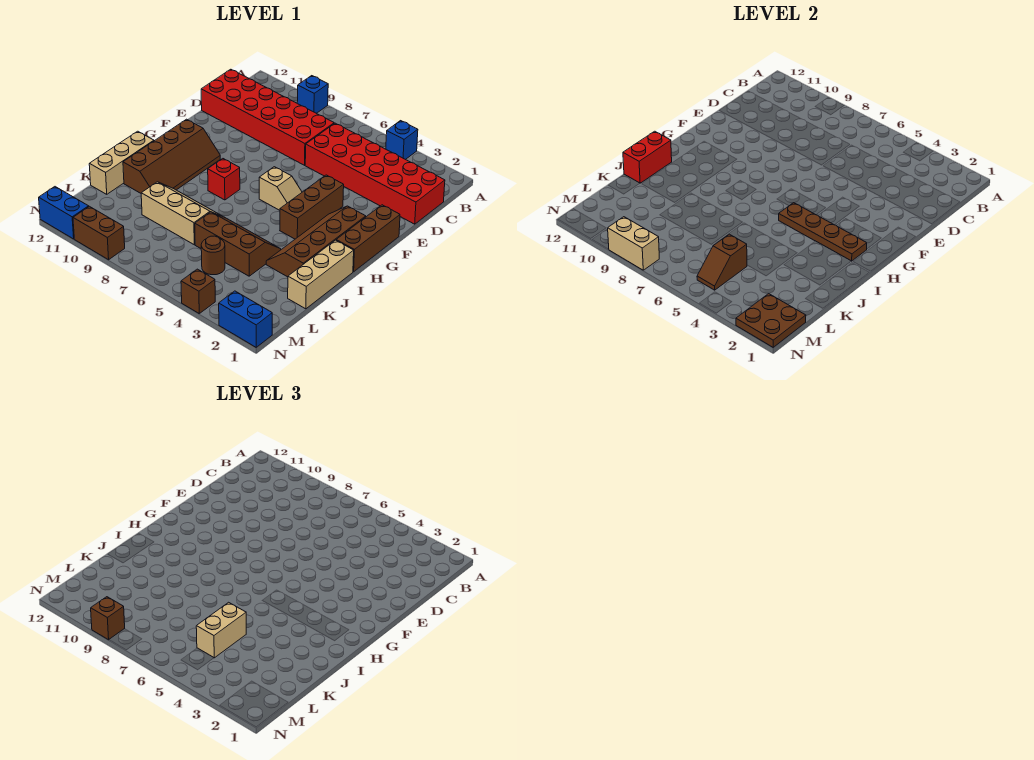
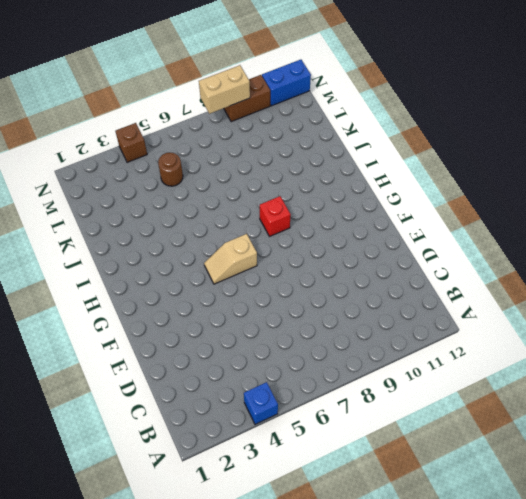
none -> blue brick A9 level 1
none -> red brick C1:D6 level 1
none -> red brick C7:D12 level 1

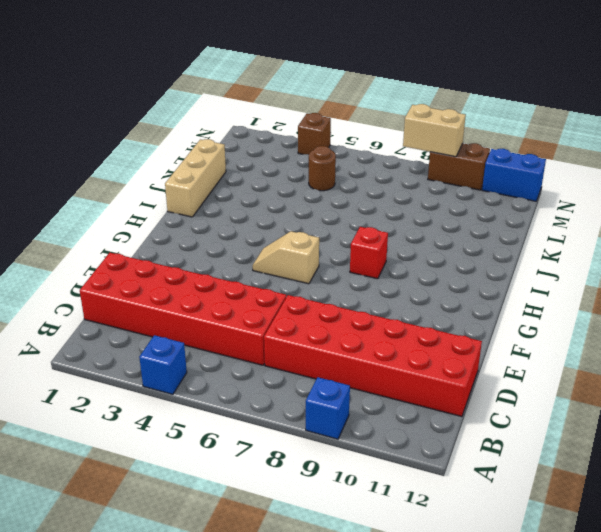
none -> brown brick F1:H1 level 1
none -> brown brick F4:H4 level 1
none -> brown slope G2:J3 level 1 top 2

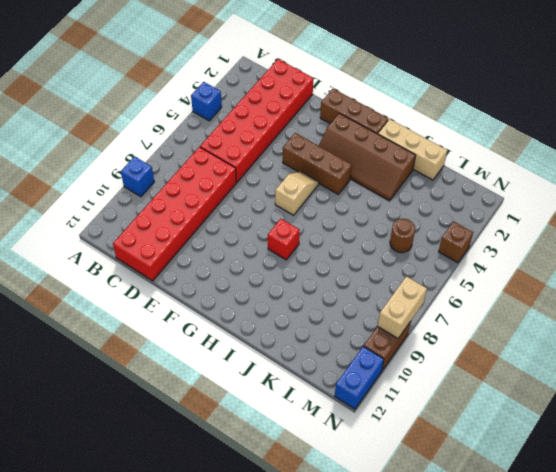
none -> brown slope G10:J11 level 1 top 11
none -> tan brick I12:K12 level 1
none -> brown slope J4:K6 level 1 top K

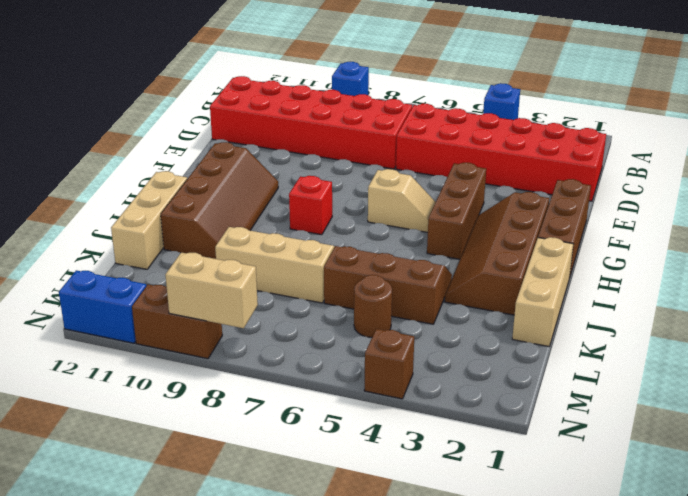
none -> blue brick N1:N2 level 1
none -> brown plate H2:H5 level 2
none -> red brick I12:J12 level 2

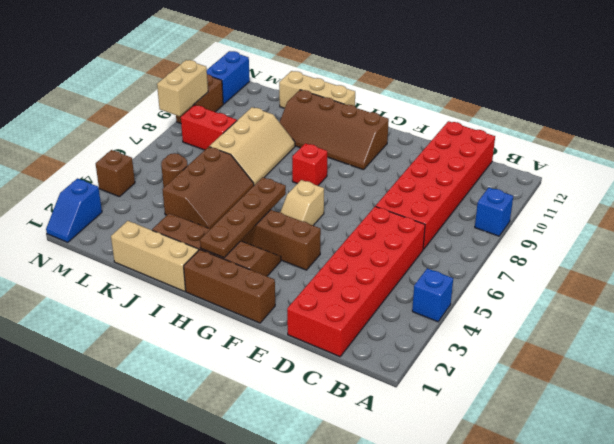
red brick L8:M8 level 1 -> red brick I12:J12 level 2
blue slope N1:N2 level 1 top 2 -> blue brick N1:N2 level 1
none -> brown slope L5:M5 level 2 top L
none -> brown plate M1:N2 level 2
none -> tan brick K5:L5 level 3

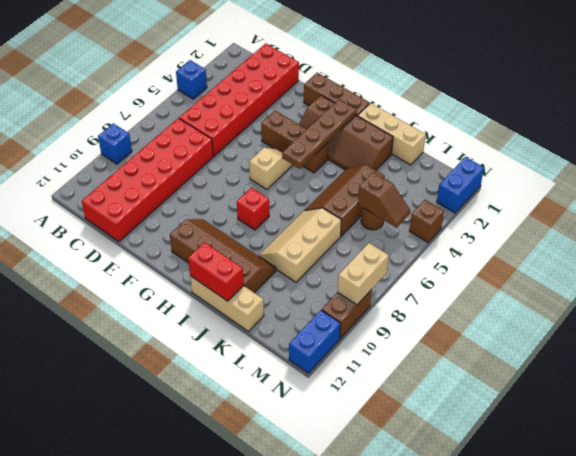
none -> brown plate M1:N2 level 2
none -> tan brick K5:L5 level 3
none -> brown brick N9 level 3

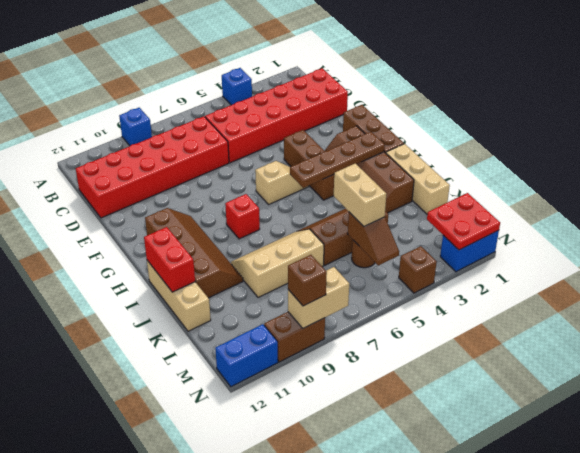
red plate M1:N2 level 2 -> brown plate M1:N2 level 2

